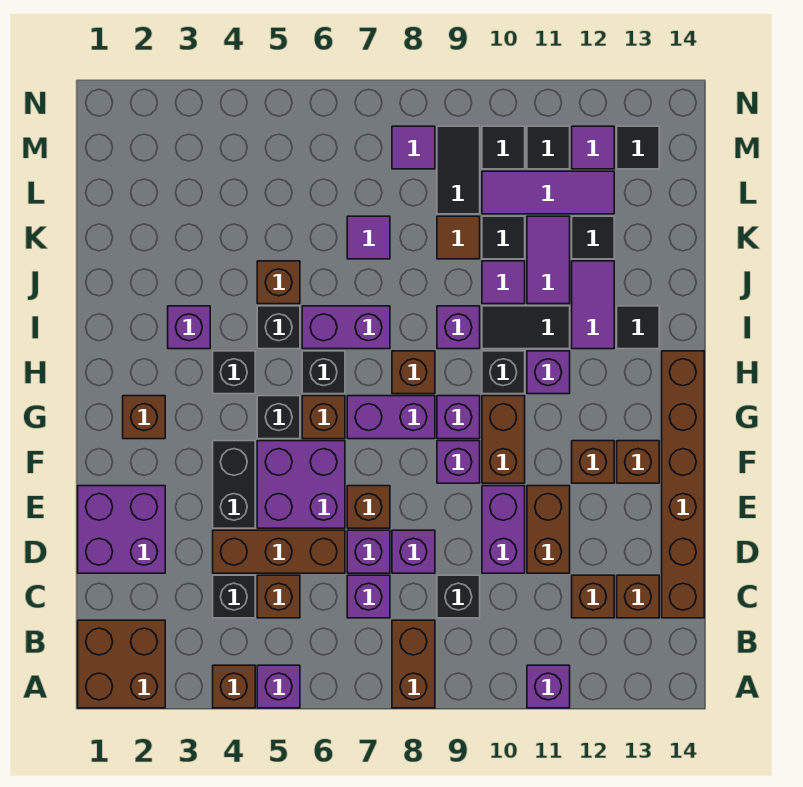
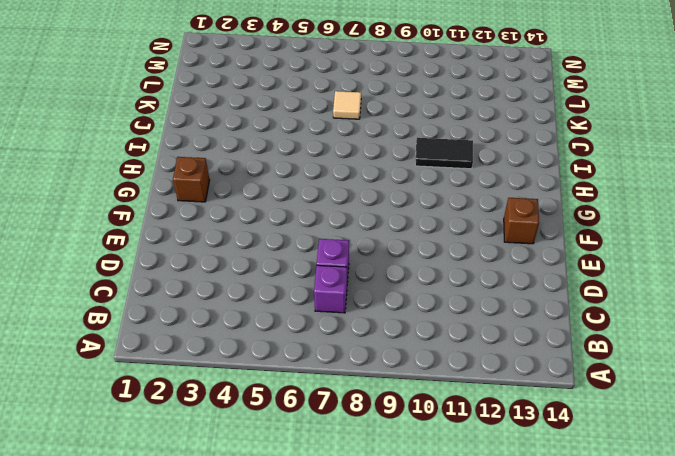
tan tile K7 level 1 -> purple tile K7 level 1
none -> brown brick A1:B2 level 1
none -> brown brick A4 level 1
none -> purple brick A5 level 1
none -> brown brick A8:B8 level 1

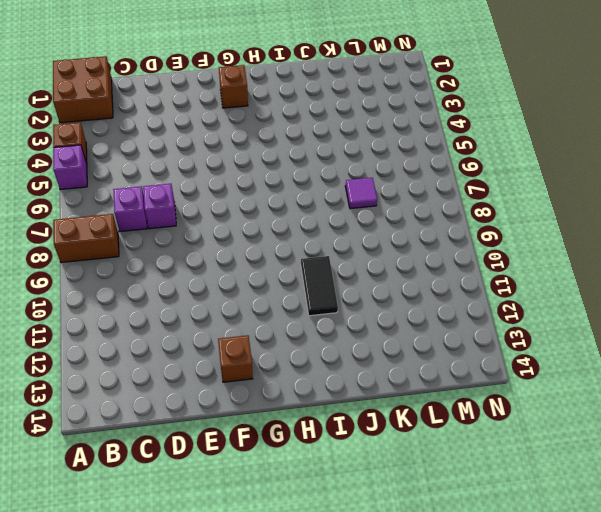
none -> purple brick A11 level 1
none -> black brick C4 level 1
none -> brown brick C5 level 1
none -> black brick C9 level 1

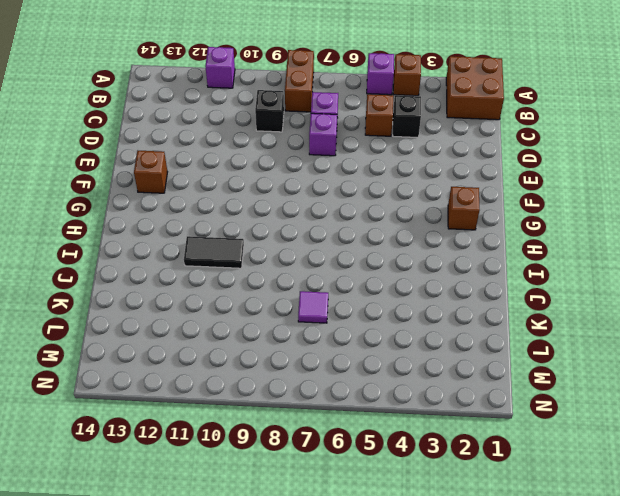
none -> brown brick C12 level 1
none -> brown brick C13 level 1
none -> brown brick C14:H14 level 1
none -> purple brick D1:E2 level 1

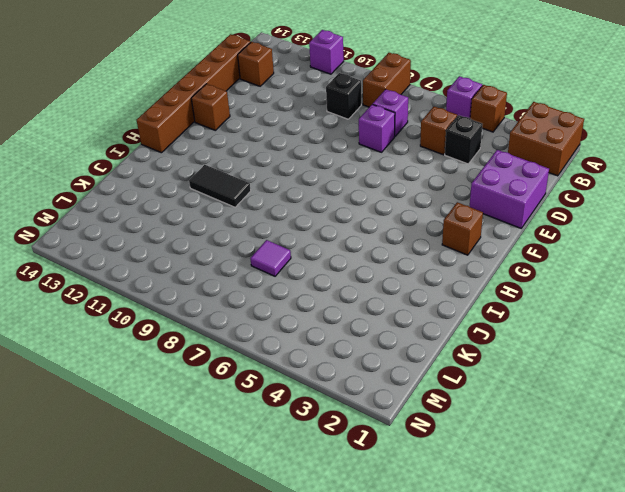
none -> brown brick C12 level 1
none -> brown brick D4:D6 level 1
none -> purple brick D8 level 1
none -> purple brick D10:E10 level 1

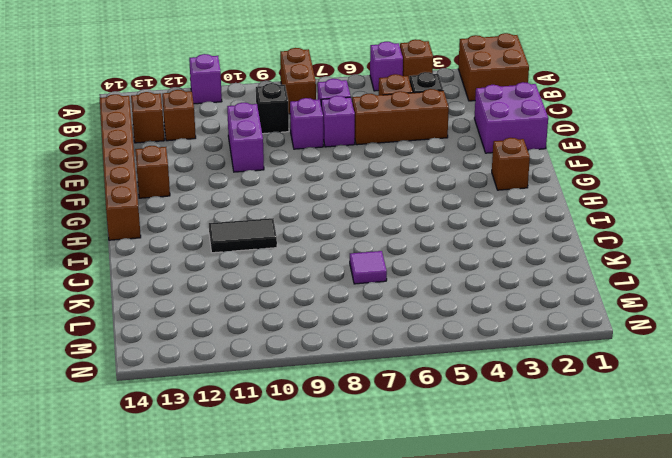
none -> brown brick D11:E11 level 1
none -> black brick E4:F4 level 1
none -> purple brick E5:F6 level 1
none -> brown brick E7 level 1

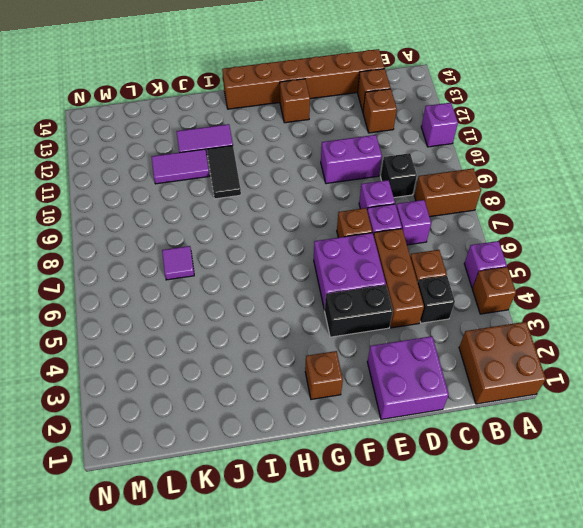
none -> brown brick D11:E11 level 1
none -> purple brick F9 level 1
none -> brown brick F10:G10 level 1
none -> brown brick F12 level 1

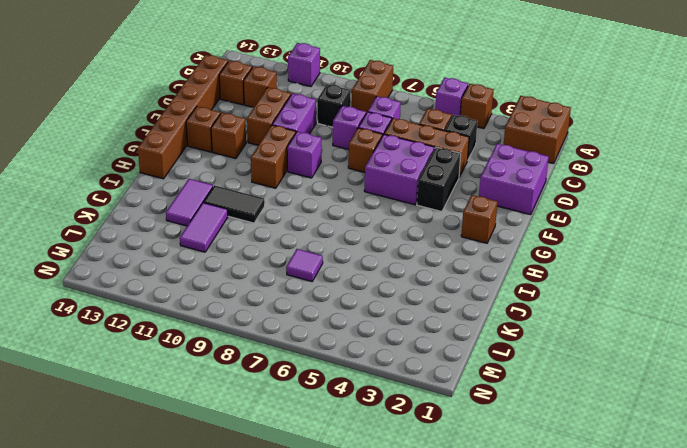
none -> black brick G5 level 1
none -> brown brick G6 level 1
none -> purple brick G7:G8 level 1
none -> purple brick G9 level 1

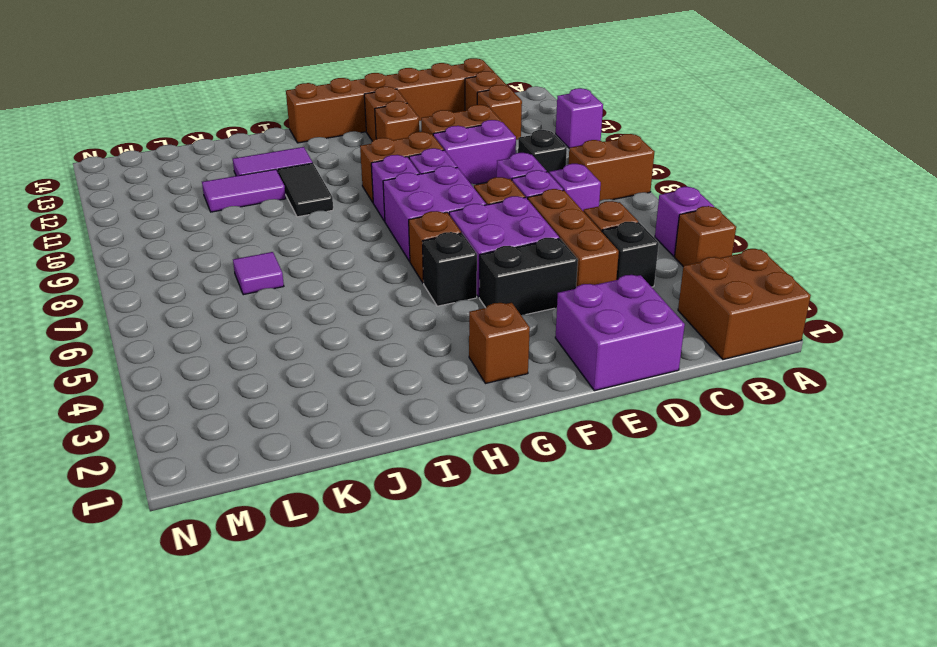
purple brick F7:G8 level 1 -> purple brick G7:G8 level 1
none -> black brick H4 level 1
none -> black brick H6 level 1
none -> brown brick H8 level 1
none -> black brick H10 level 1

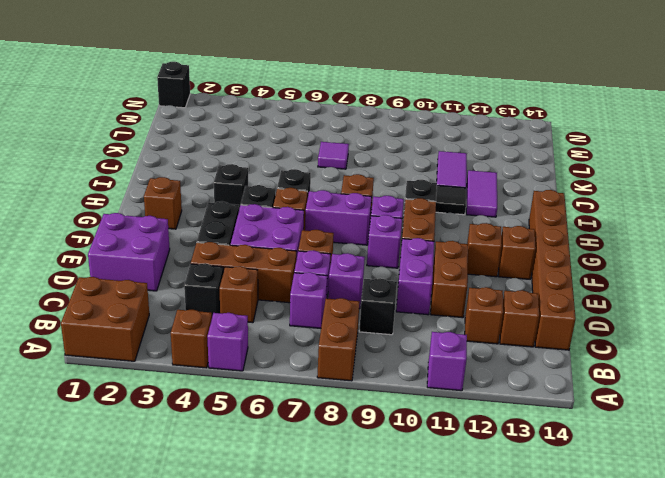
black brick N1 level 1 -> black brick I5 level 1
none -> purple brick H11 level 1
none -> purple brick I3 level 1
none -> purple brick I6:I7 level 1
none -> purple brick I9 level 1

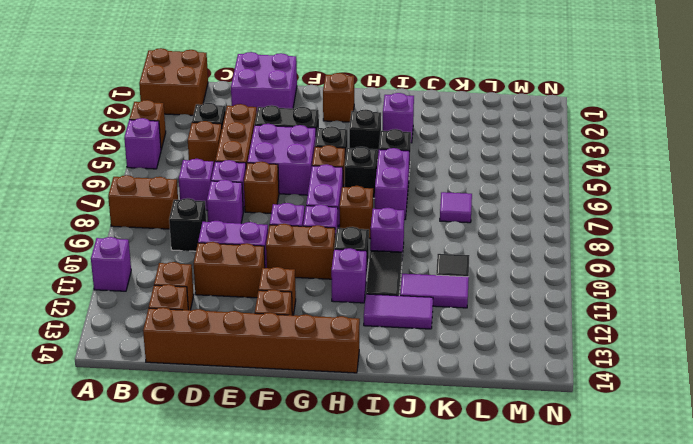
none -> black tile I13 level 1
none -> brown brick J5 level 1
none -> purple tile J10 level 1
none -> brown tile K9 level 1

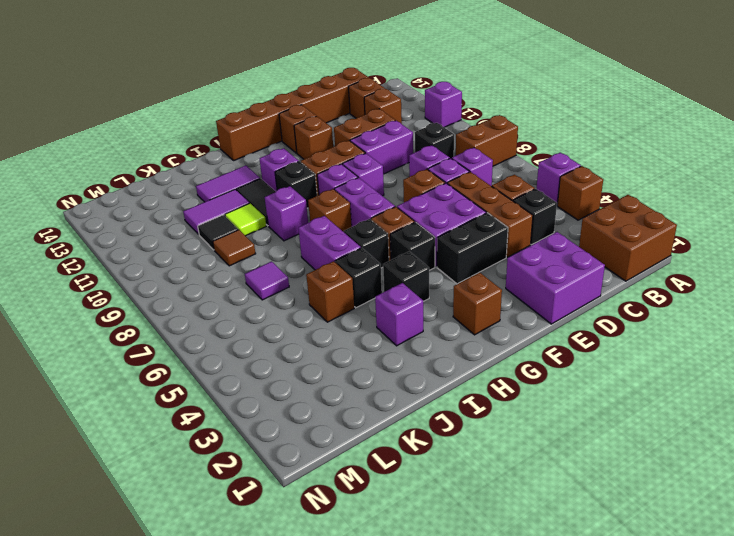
lime tile J10 level 1 -> purple tile J10 level 1
none -> black tile I13 level 1
none -> black tile K12 level 1
none -> black tile L9:M9 level 1
none -> purple tile L10:L12 level 1

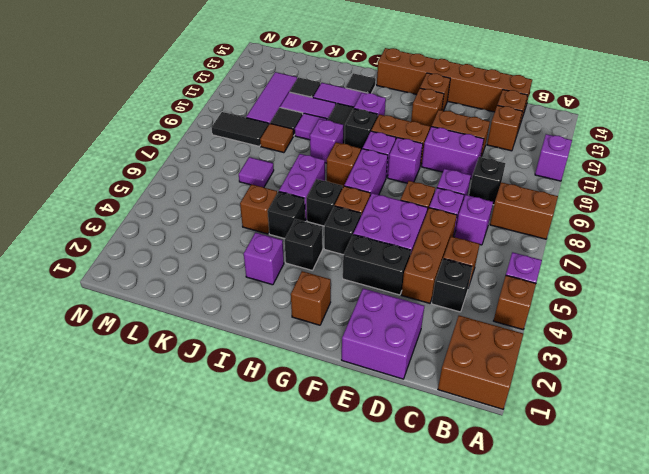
none -> purple tile M8 level 1
none -> black tile M10 level 1
none -> black tile M11 level 1
none -> purple tile M12 level 1

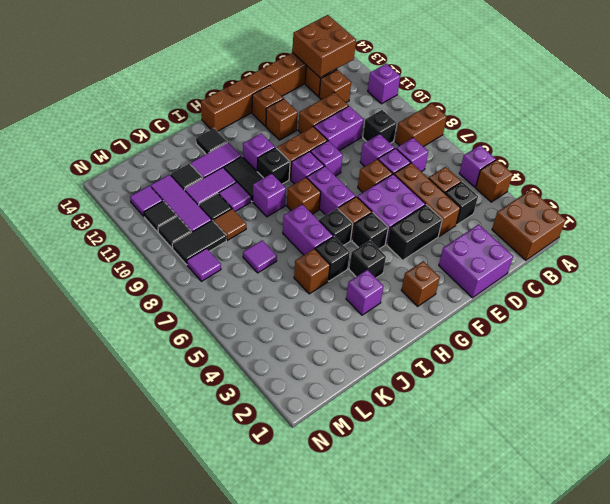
brown brick B13:C14 level 2 -> none
none -> black tile M13 level 1

